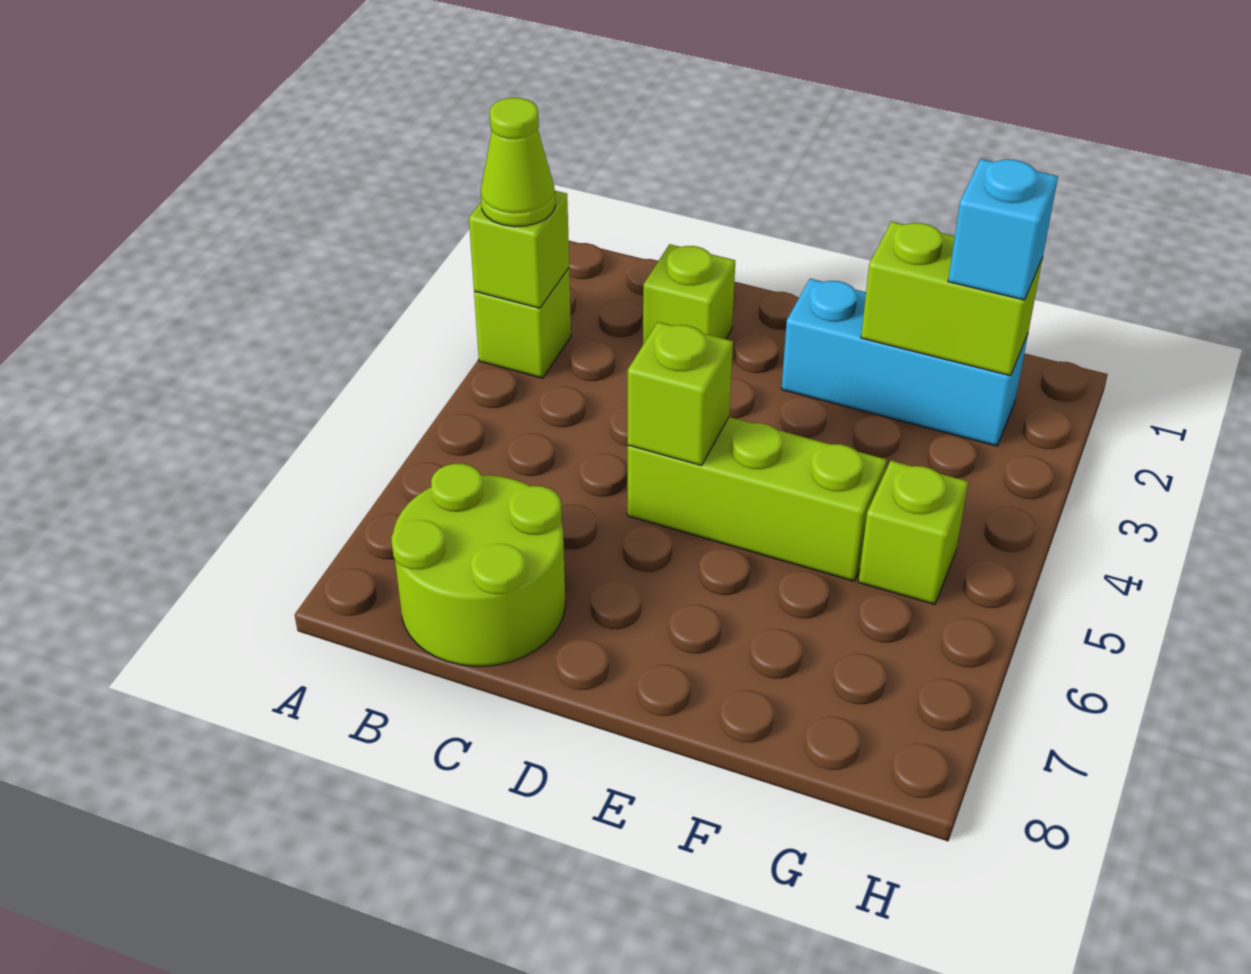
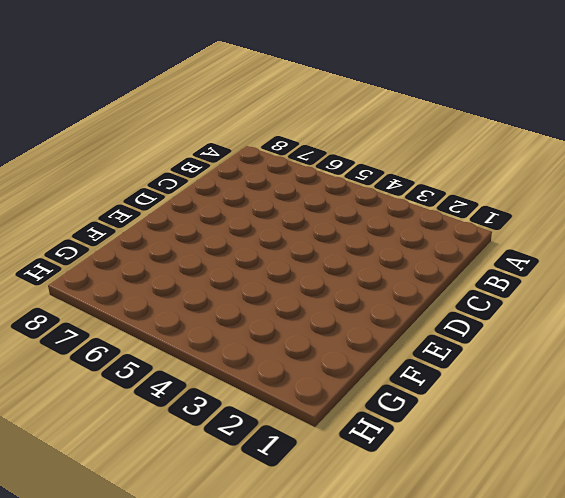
none -> lime brick A3 level 1
none -> lime round brick B7:C8 level 1

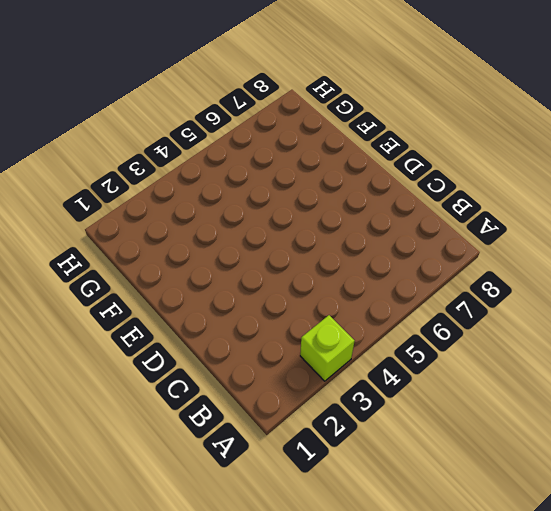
none -> lime round brick B7:C8 level 1
none -> lime brick C2 level 1

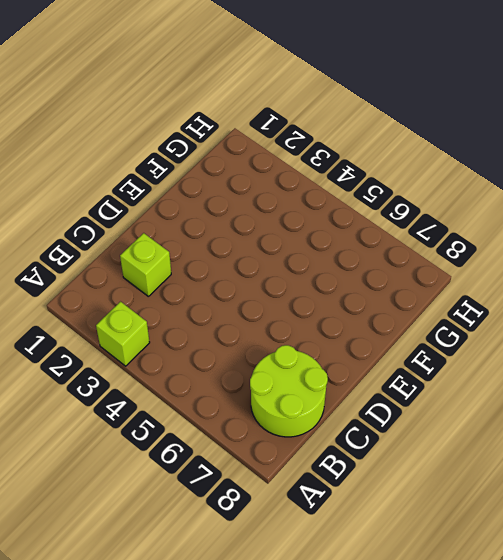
none -> lime brick D5:F5 level 1
none -> cyan brick E2:G2 level 1

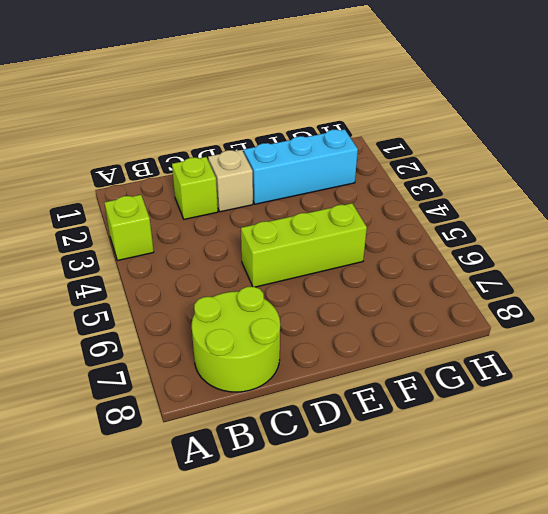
tan brick D2 level 1 -> none
none -> lime brick G5 level 1
none -> lime brick A3 level 2

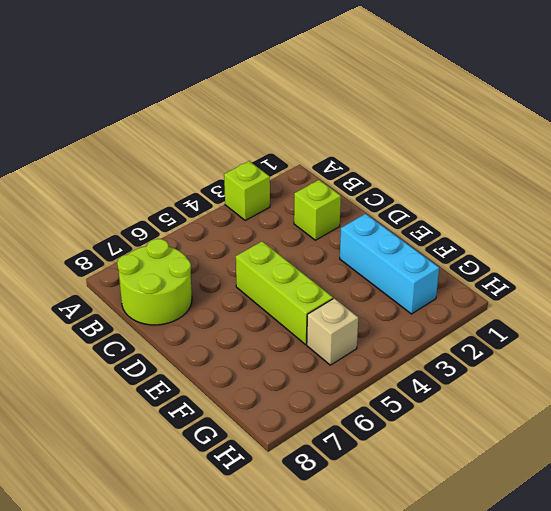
tan brick G5 level 1 -> lime brick G5 level 1
none -> lime brick A3 level 2
none -> lime brick D5 level 2

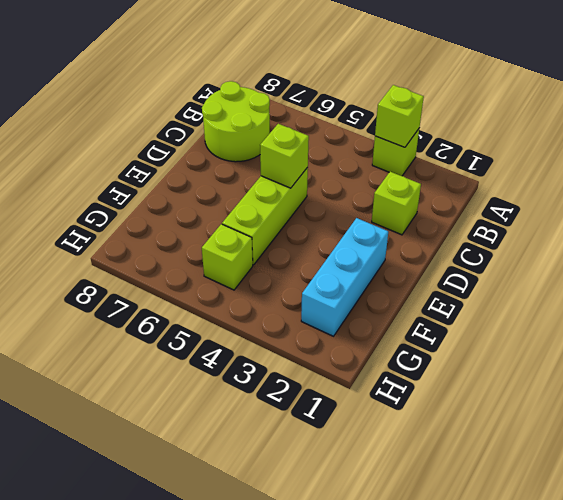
none -> lime brick F2:G2 level 2
none -> lime cone A3 level 3

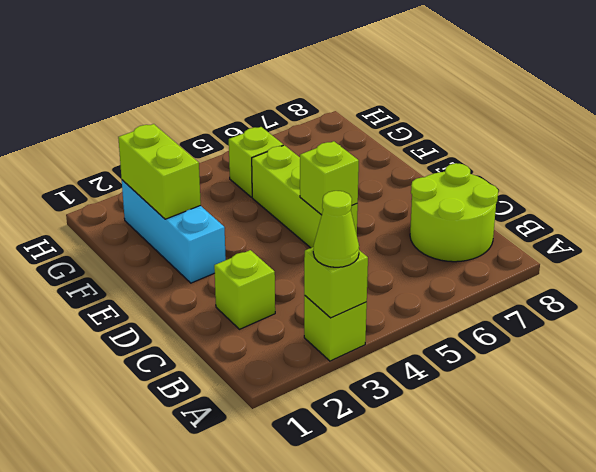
none -> cyan brick G2 level 3

